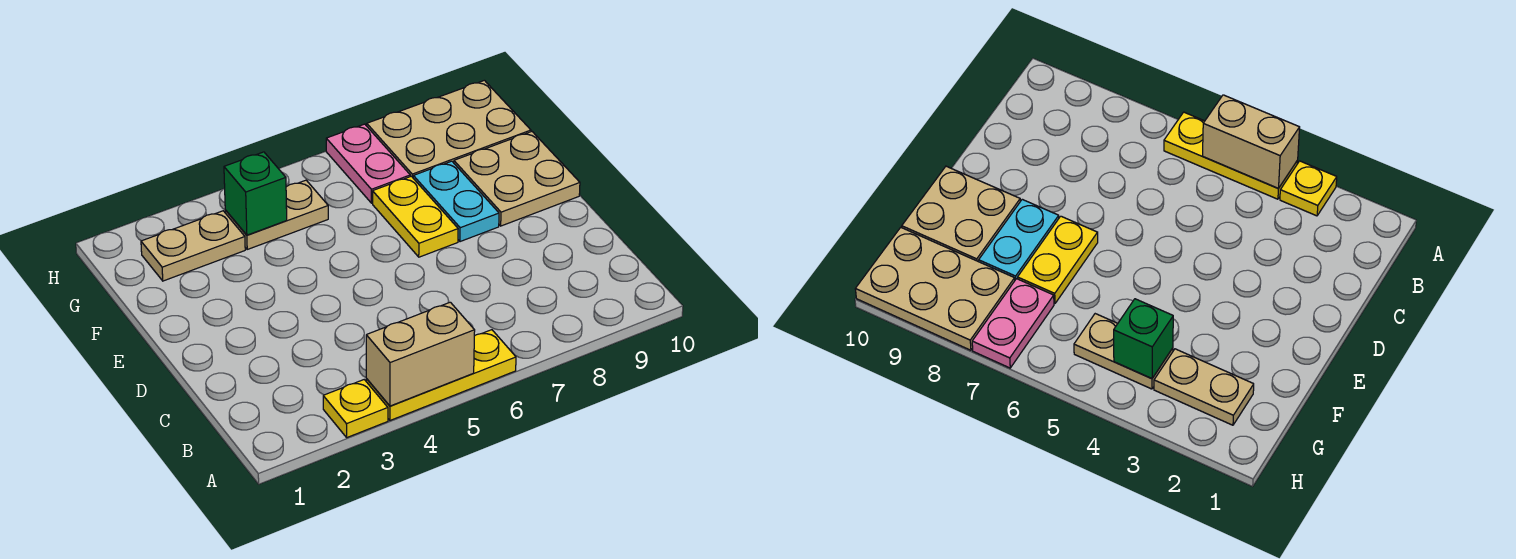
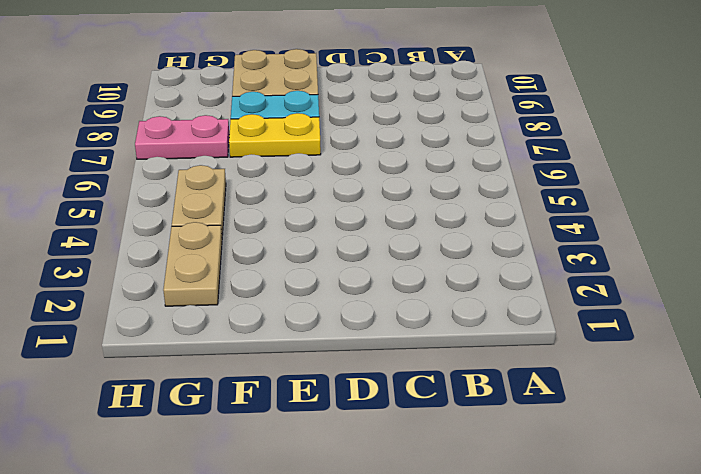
none -> yellow plate A3 level 1
none -> yellow plate A4:A6 level 1

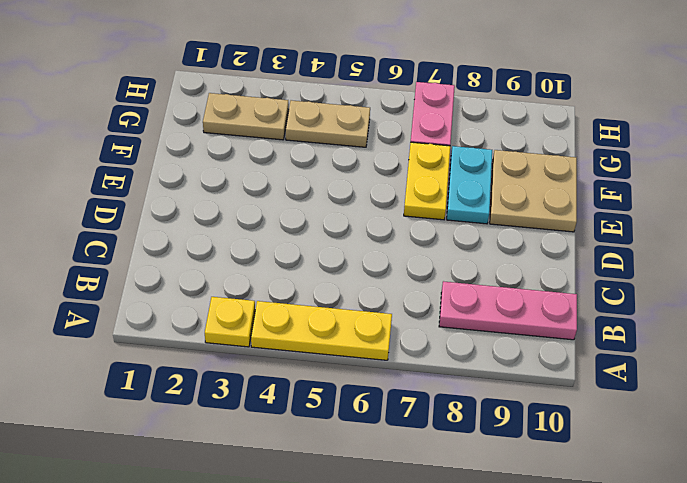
pink plate B8:B10 level 1 -> none
none -> tan plate G8:H10 level 1
none -> tan brick A4:A5 level 2

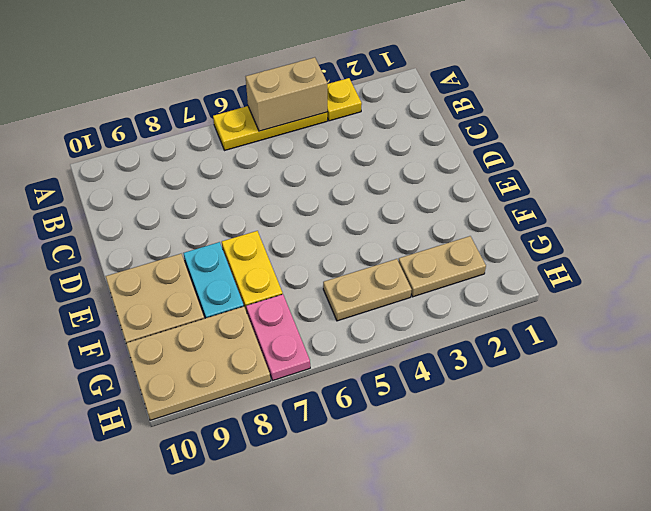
none -> green brick G4 level 2

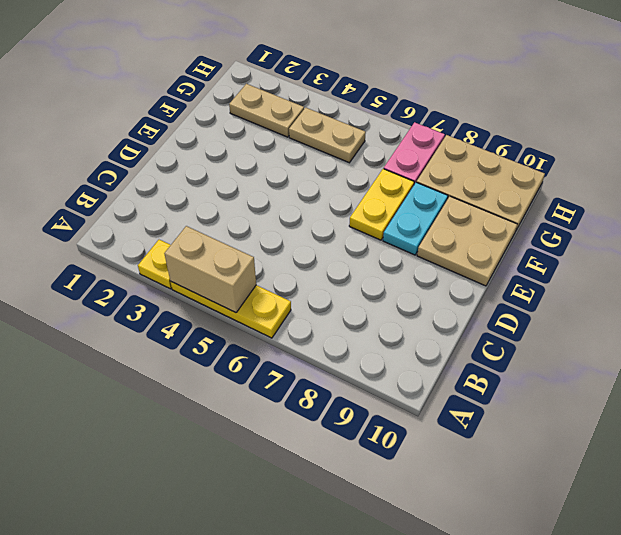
none -> green brick G4 level 2

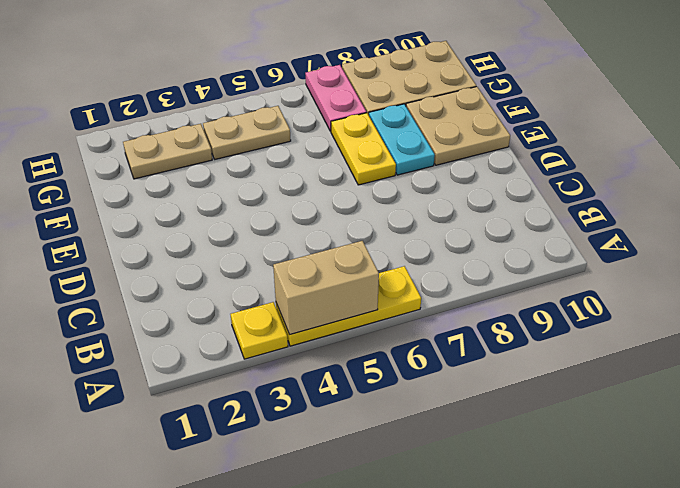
none -> green brick G4 level 2

